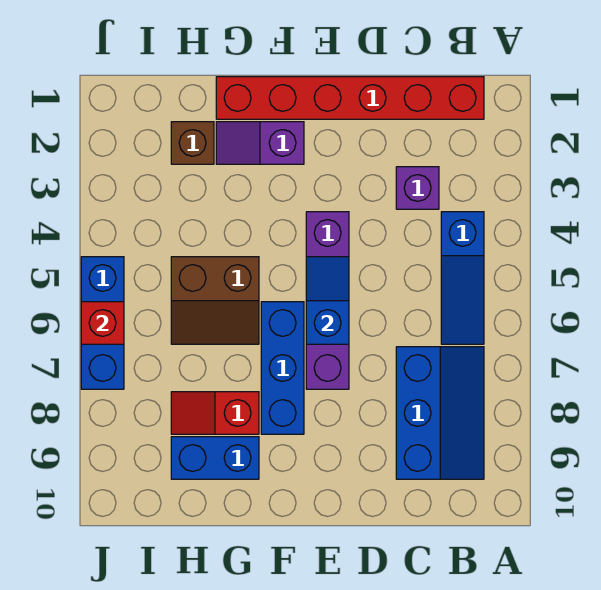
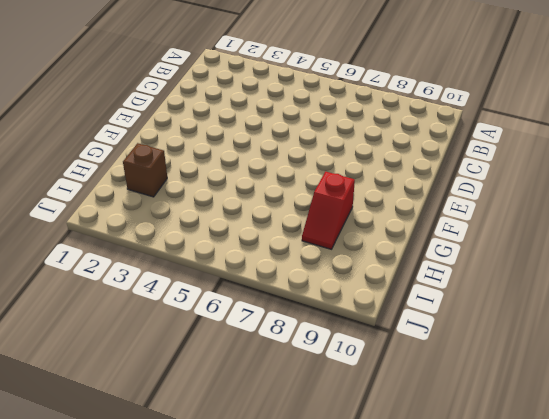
none -> red brick B1:G1 level 1
none -> blue slope B4:B6 level 1 top 4
none -> blue slope B7:C9 level 1 top C

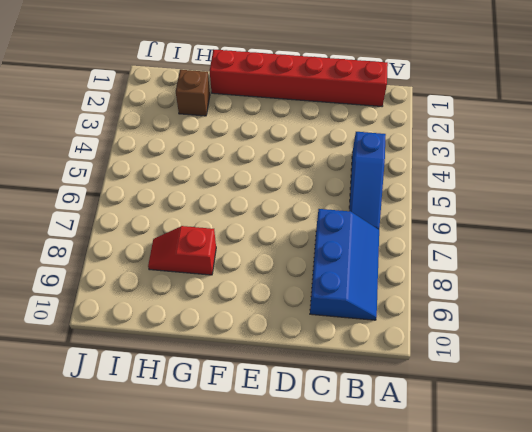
none -> purple brick C3 level 1
none -> purple brick E4:E7 level 1
none -> purple slope F2:G2 level 1 top F

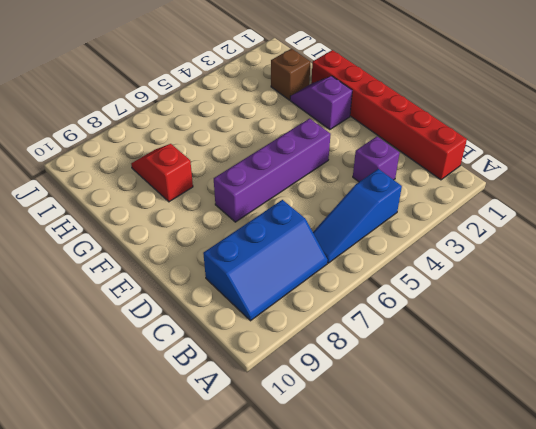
none -> blue brick F6:F8 level 1
none -> brown slope G5:H6 level 1 top 5
none -> blue brick G9:H9 level 1

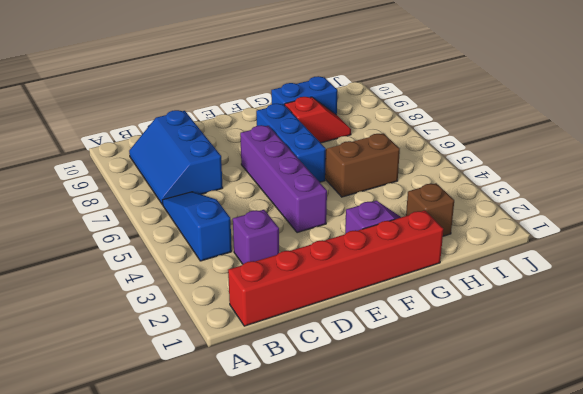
none -> blue brick J5:J7 level 1
none -> blue slope E5:E6 level 2 top 6
none -> red brick J6 level 2

